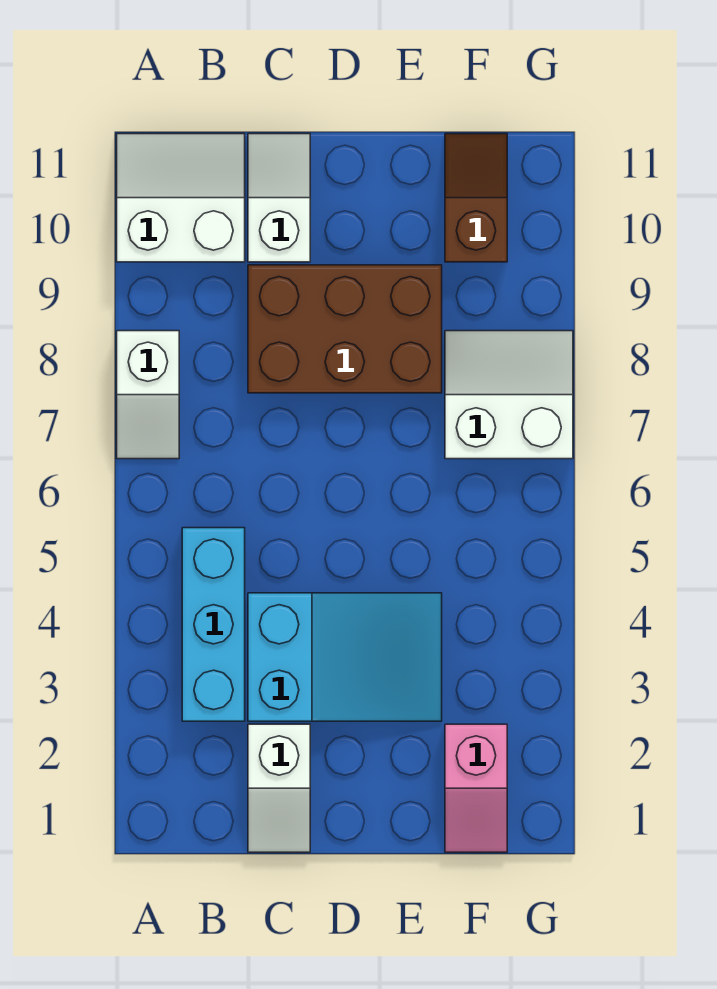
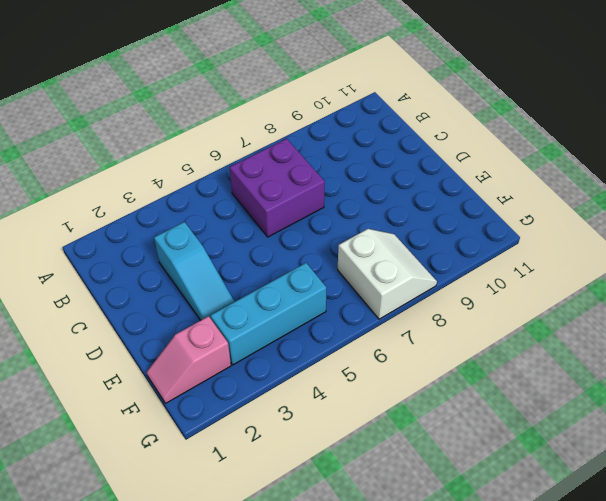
purple brick B6:C7 level 1 -> none
cyan slope C3:E3 level 1 top C -> cyan slope C3:E4 level 1 top C
cyan brick F3:F5 level 1 -> cyan brick B3:B5 level 1
none -> white slope A7:A8 level 1 top 8
none -> white slope A10:B11 level 1 top 10

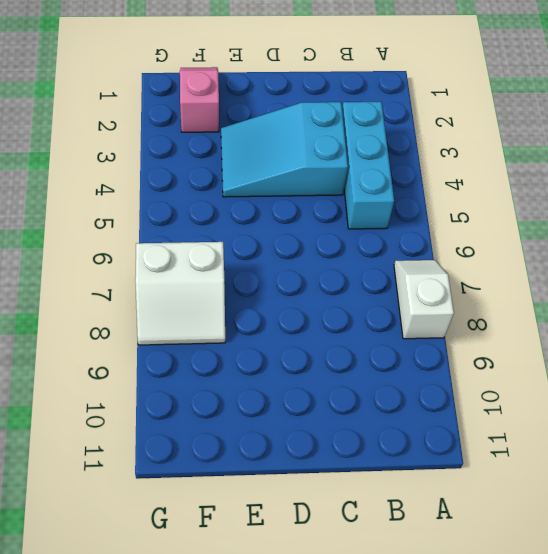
none -> white slope A10:B11 level 1 top 10
none -> white slope C1:C2 level 1 top 2

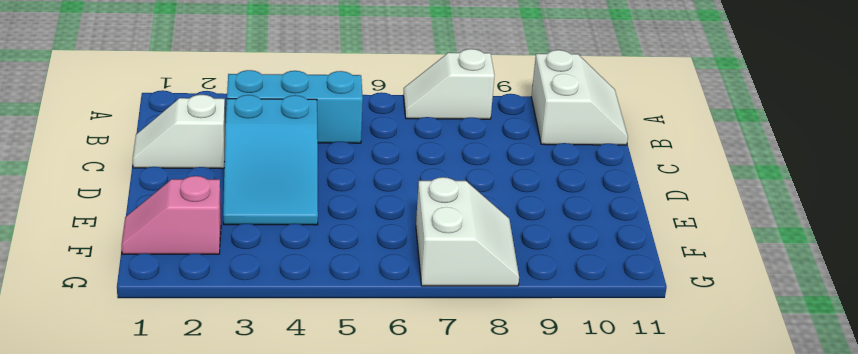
none -> brown brick C8:E9 level 1
none -> white slope C10:C11 level 1 top 10

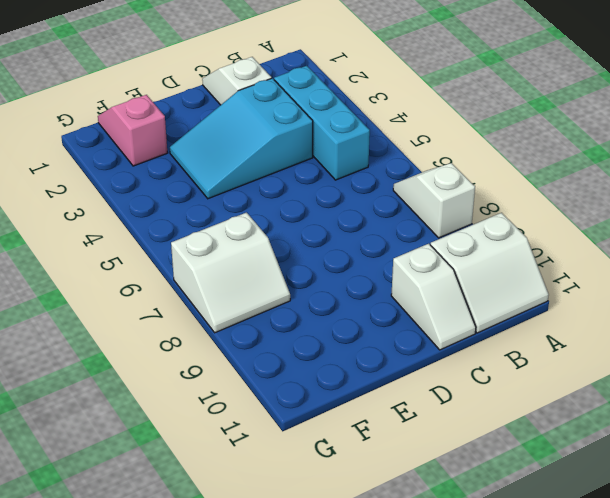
none -> brown brick C8:E9 level 1
none -> brown slope F10:F11 level 1 top 10

